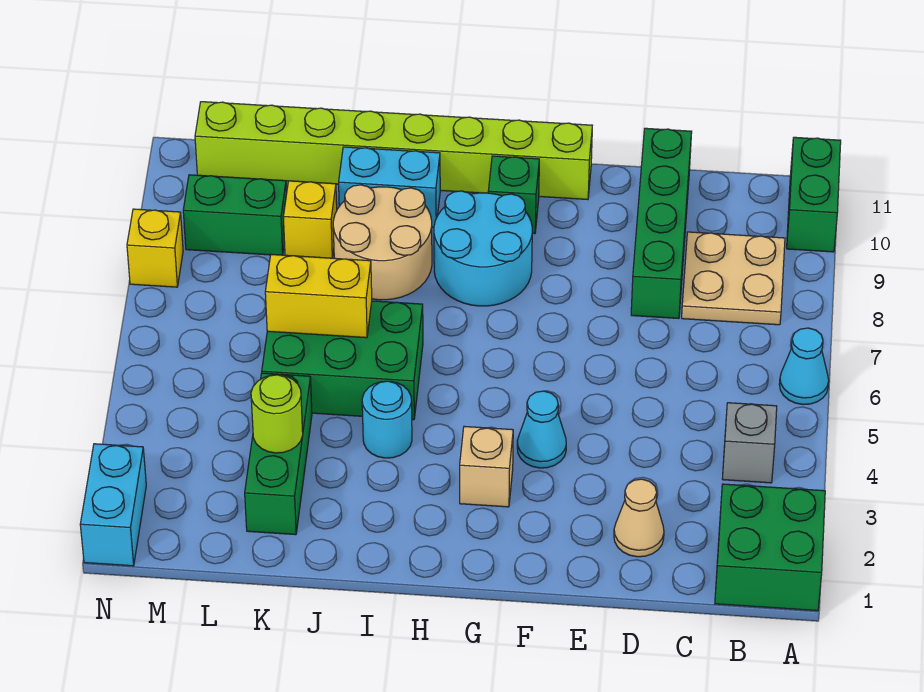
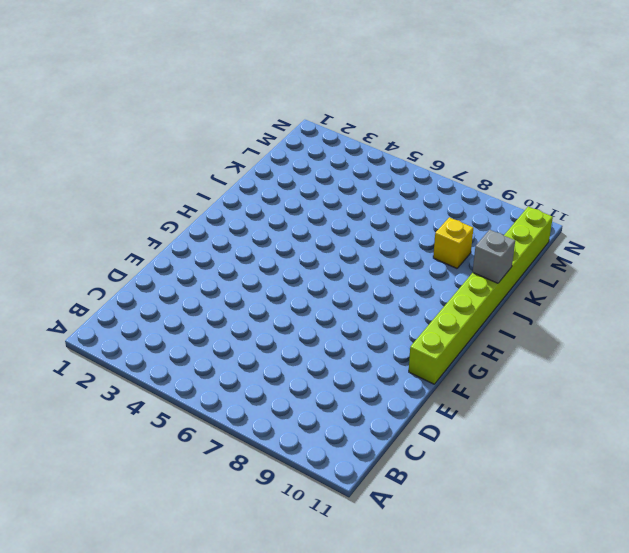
grey brick J11 level 2 -> grey brick B4 level 1
none -> green brick A1:B2 level 1
none -> cyan cone A6 level 1
none -> green brick A10:A11 level 1

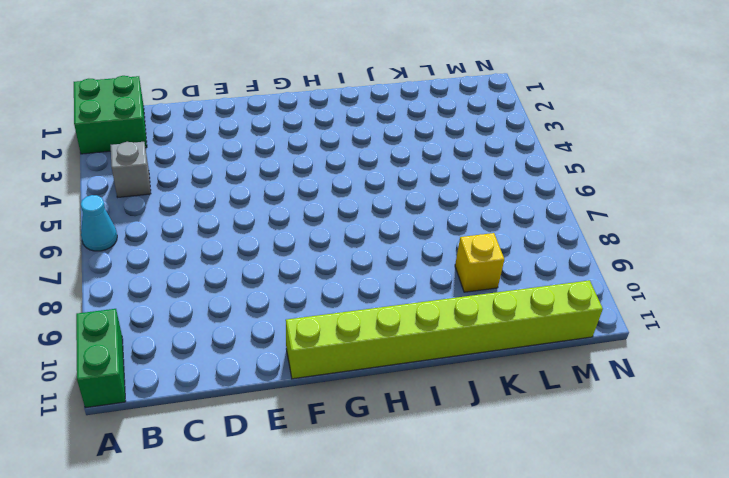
none -> tan plate B8:C9 level 1
none -> tan cone D2 level 1
none -> green brick D8:D11 level 1

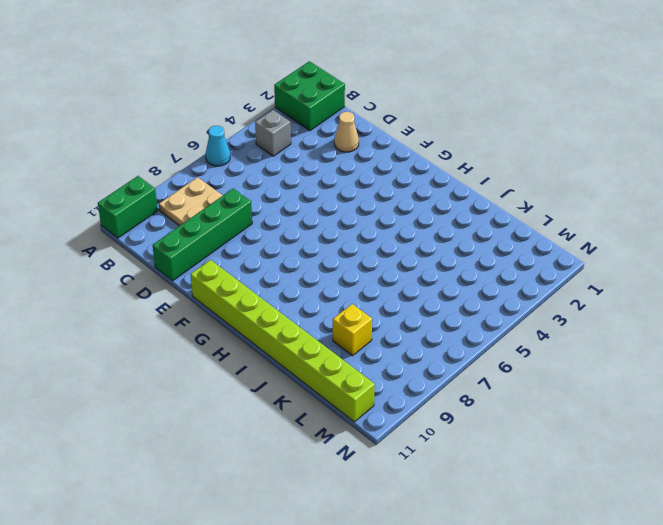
none -> cyan cone F4 level 1
none -> tan brick G3 level 1
none -> cyan round brick G8:H9 level 1

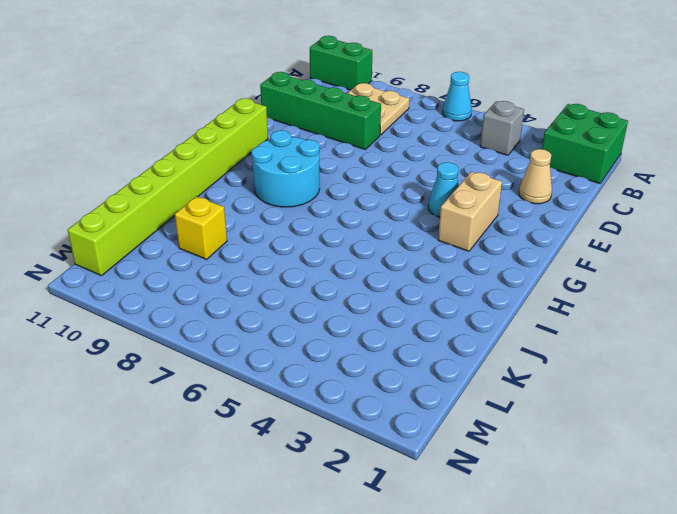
tan brick F3:G3 level 1 -> tan brick G3 level 1
none -> green brick G10 level 1
none -> cyan round brick I4 level 1
none -> green brick I5:K6 level 1

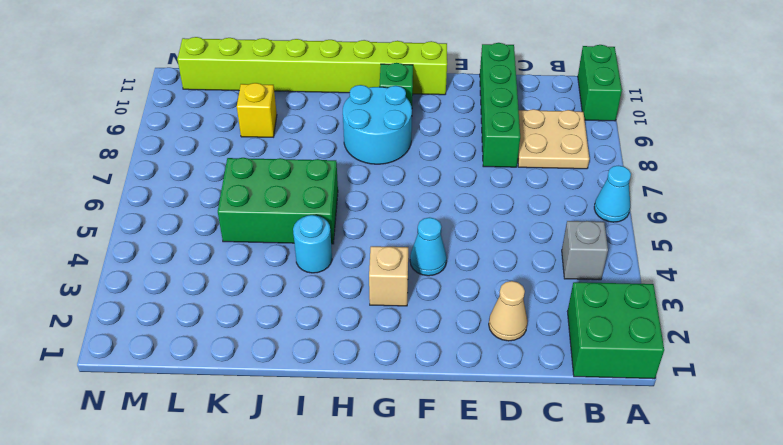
none -> tan round brick I8:J9 level 1
none -> cyan brick I10:J10 level 1
none -> green brick K2:K4 level 1

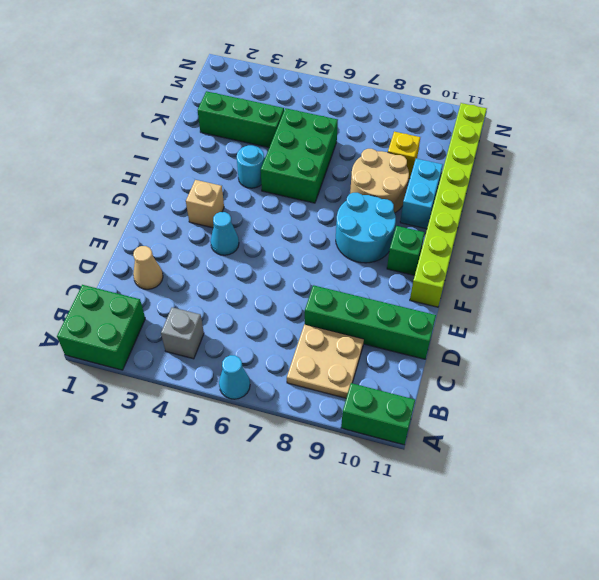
none -> green brick L9:M9 level 1
none -> cyan brick N1:N2 level 1
none -> yellow brick N8 level 1

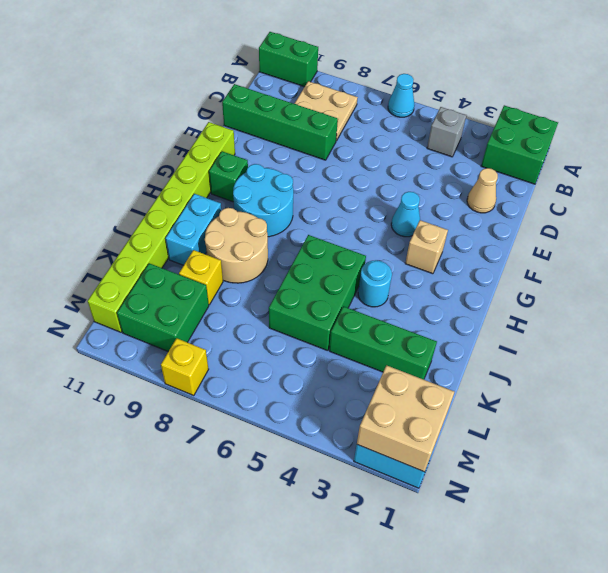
green brick L9:M10 level 1 -> green brick L9:M9 level 1
tan brick M1:N2 level 2 -> none
none -> yellow brick J6:K6 level 2
none -> lime round brick K3 level 2

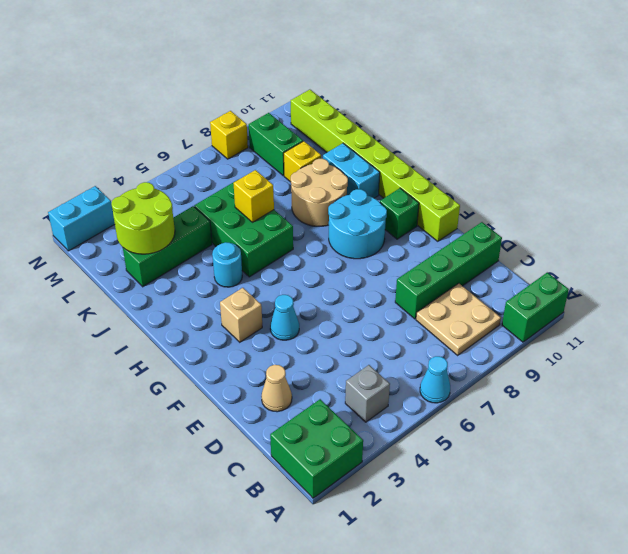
yellow brick J6 level 2 -> yellow brick J6:K6 level 2
lime round brick K2:L3 level 2 -> lime round brick K3 level 2

